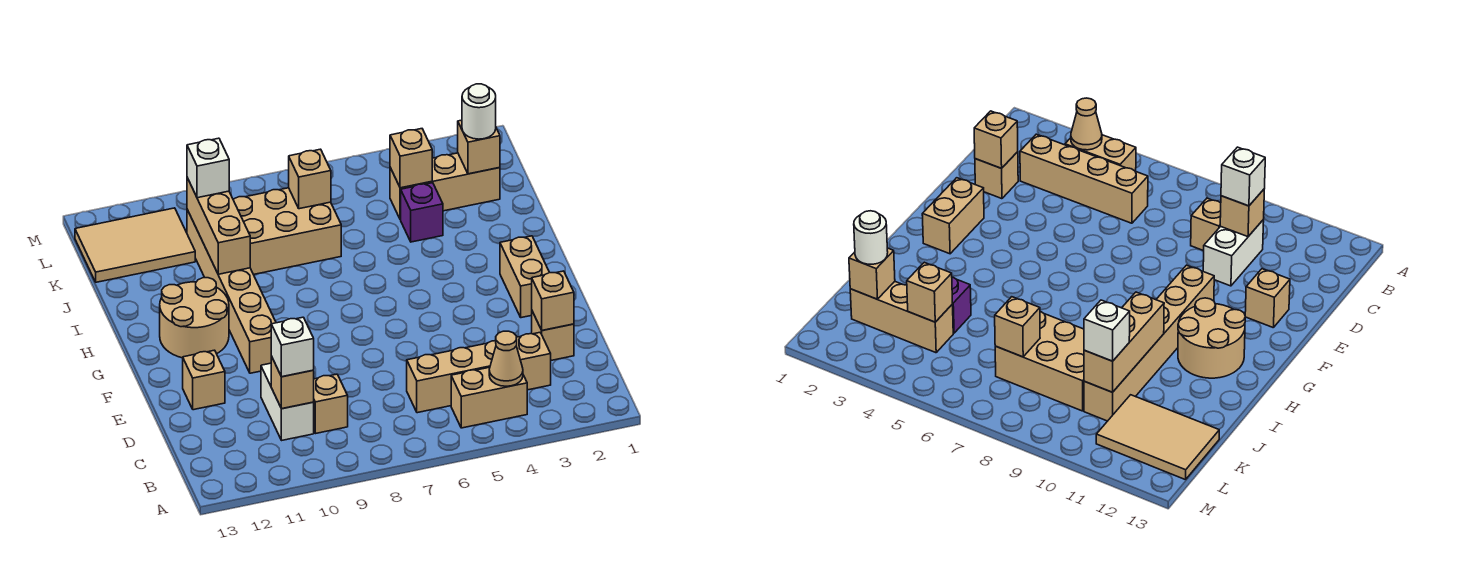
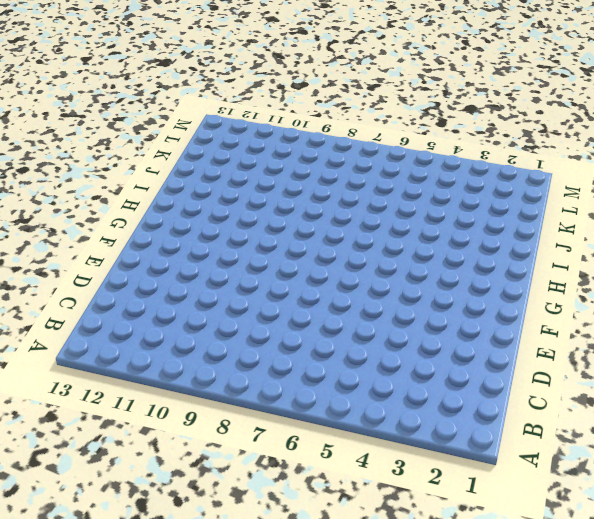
none -> tan brick B4:B5 level 1
none -> tan brick C3:C6 level 1
none -> tan brick C9 level 1

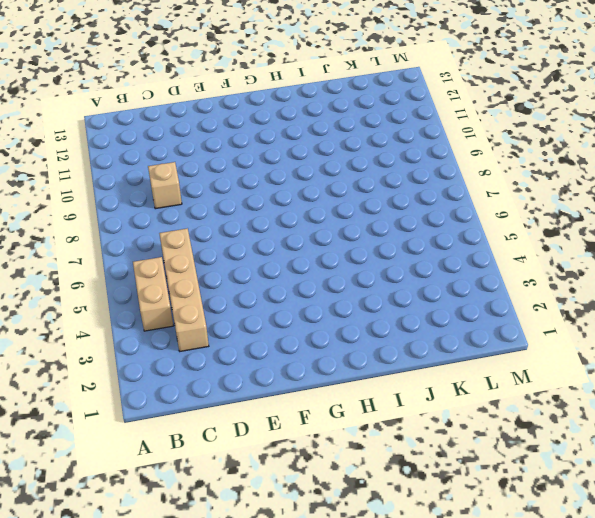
none -> white brick C10:D10 level 1
none -> tan brick D2 level 1
none -> tan brick E12 level 1

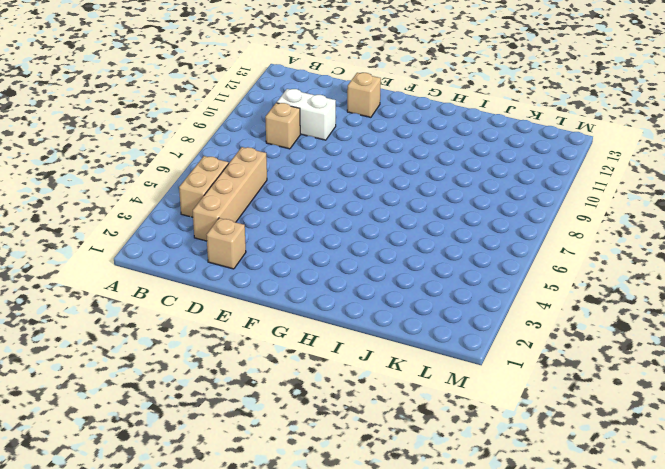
none -> tan brick F2:G2 level 1
none -> tan brick F10:K10 level 1
none -> tan round brick G11:H12 level 1

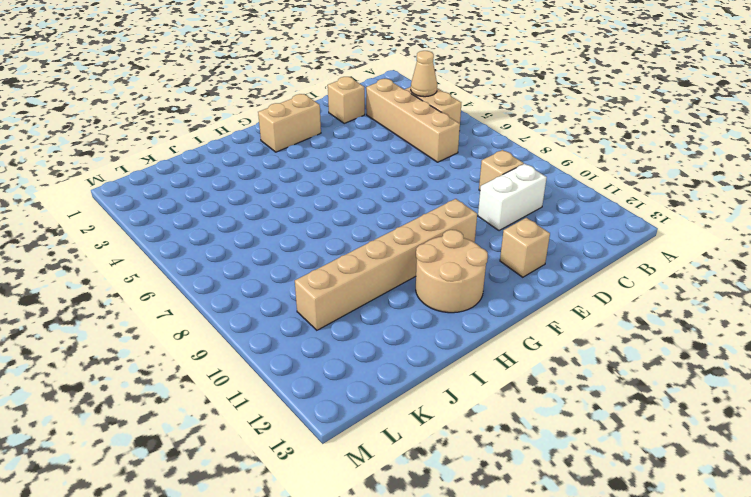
none -> purple brick J4 level 1
none -> tan brick J7:K9 level 1
none -> tan brick K2:K4 level 1

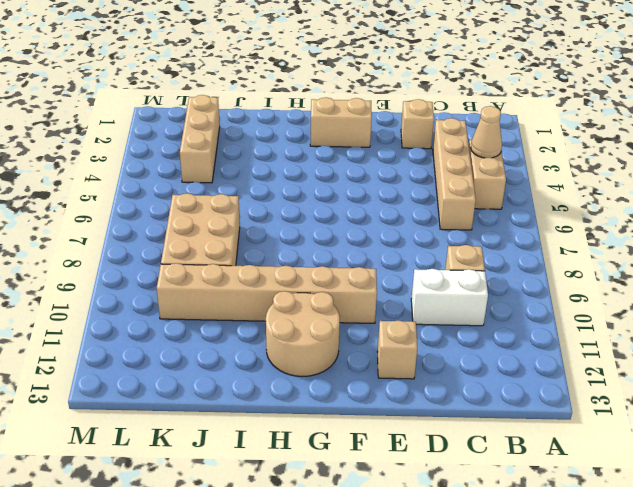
none -> purple brick J4 level 1
none -> tan tile K11:L13 level 1
none -> tan brick C10 level 2

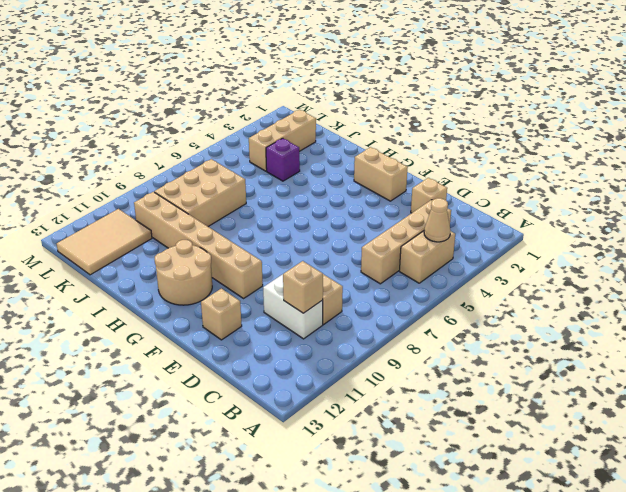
none -> tan brick D2 level 2
none -> tan brick I10:K10 level 2
none -> tan brick K2 level 2

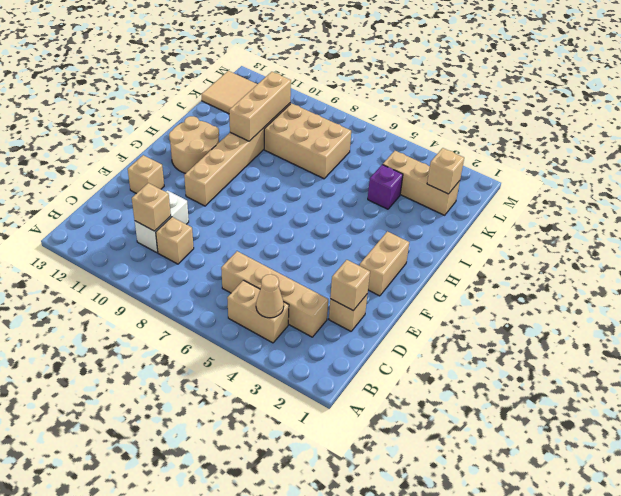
none -> tan brick K4 level 2
none -> tan brick K7 level 2
none -> white brick C10 level 3

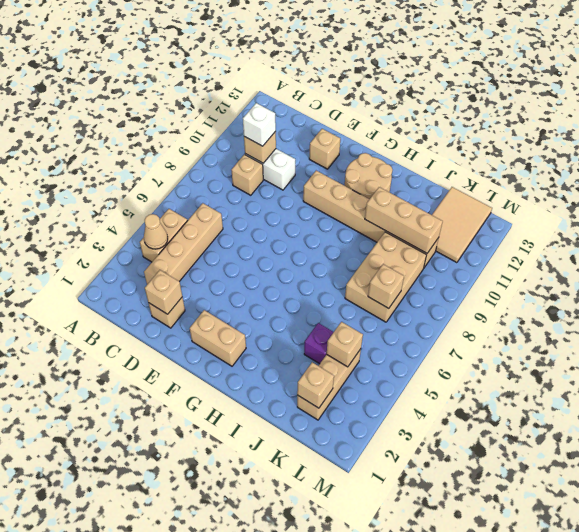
none -> white round brick K2 level 3
none -> white brick K10 level 3

